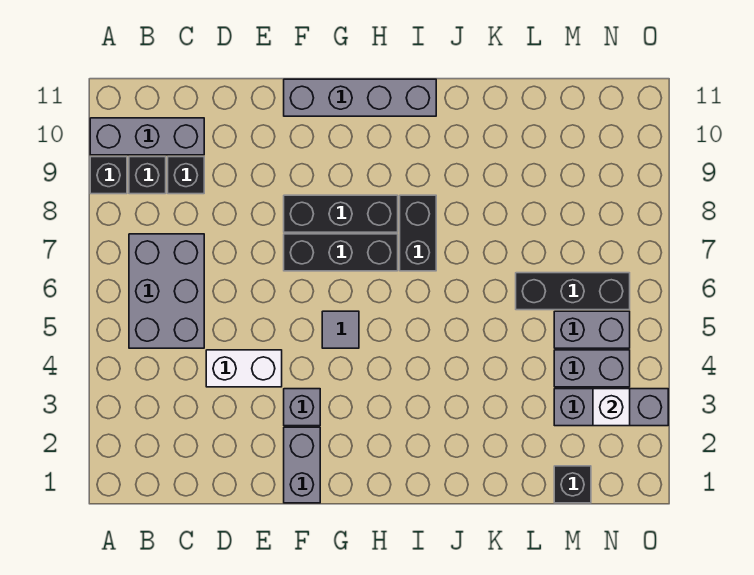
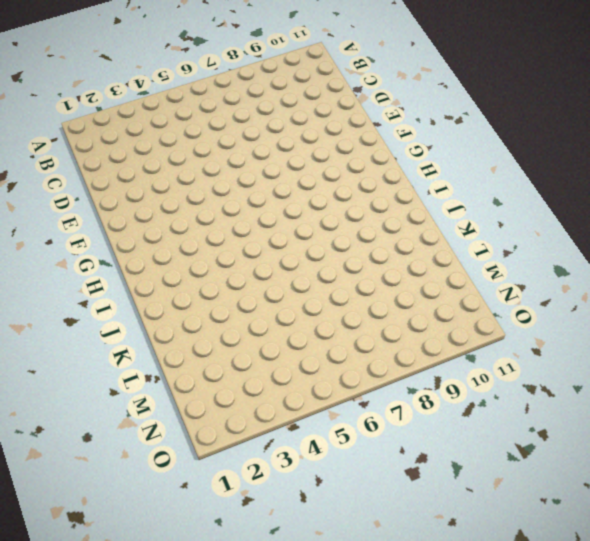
none -> black brick A9 level 1
none -> grey brick A10:C10 level 1
none -> grey brick B5:C7 level 1

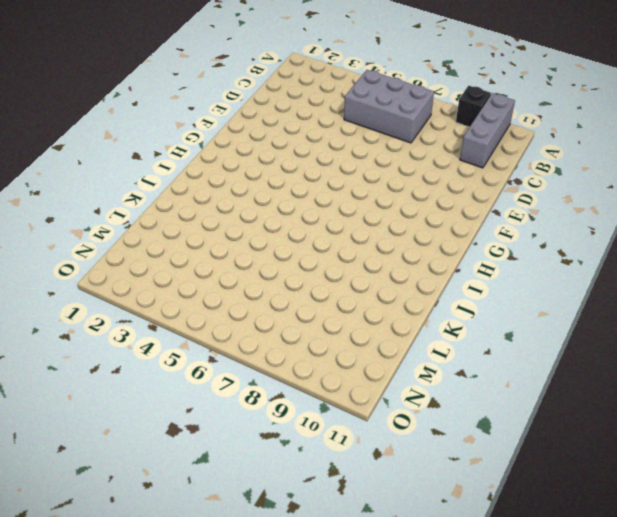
none -> black brick B9 level 1
none -> black brick C9 level 1
none -> white brick D4:E4 level 1

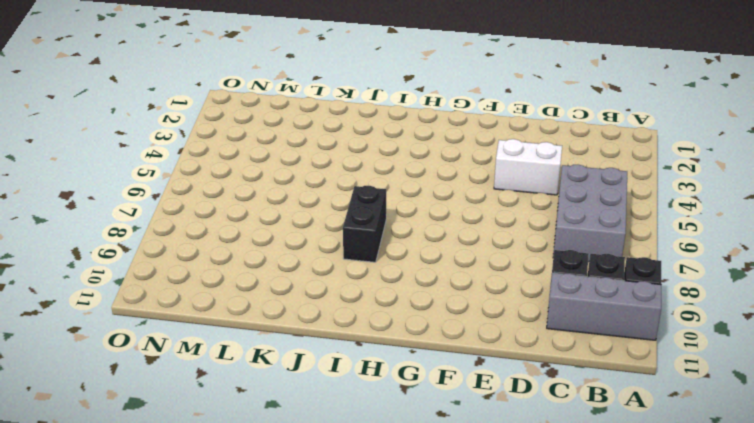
none -> grey brick F1:F2 level 1
none -> grey brick F3 level 1
none -> black brick F7:H7 level 1

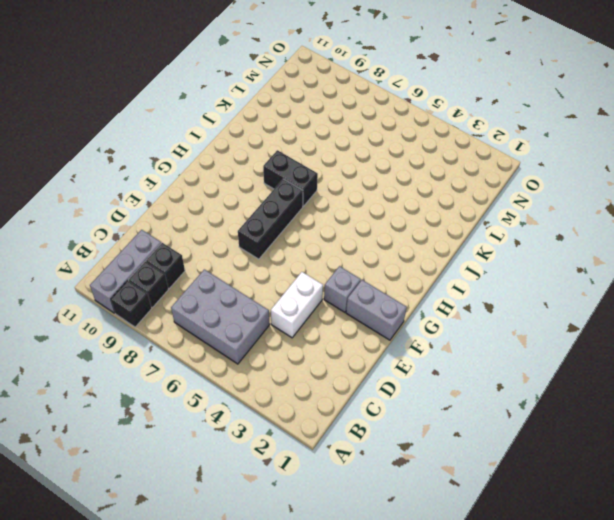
none -> black brick F8:H8 level 1
none -> grey brick F11:I11 level 1
none -> grey tile G5 level 1

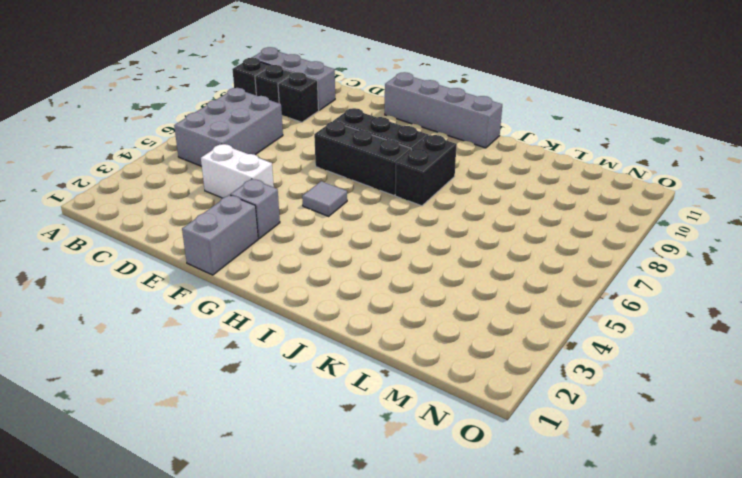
none -> black brick L6:N6 level 1
none -> black brick M1 level 1
none -> grey brick M3:O3 level 1

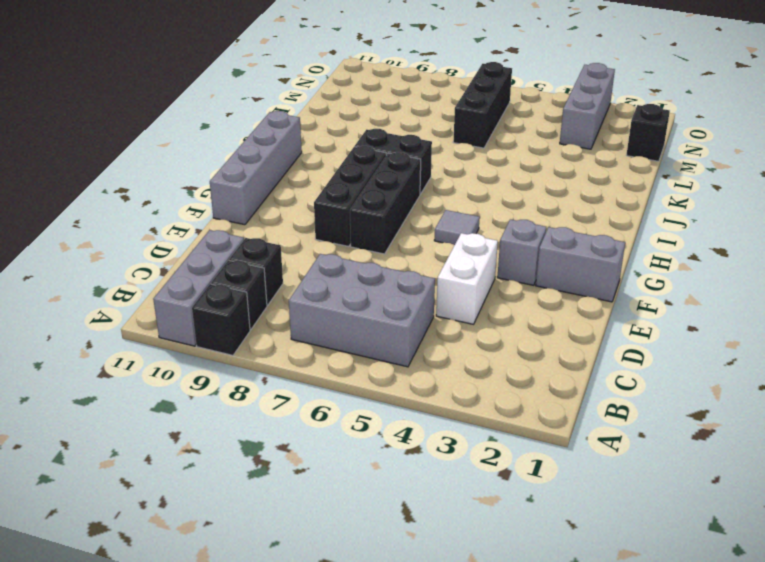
none -> grey brick M4:N4 level 1
none -> grey brick M5:N5 level 1
none -> white brick N3 level 2

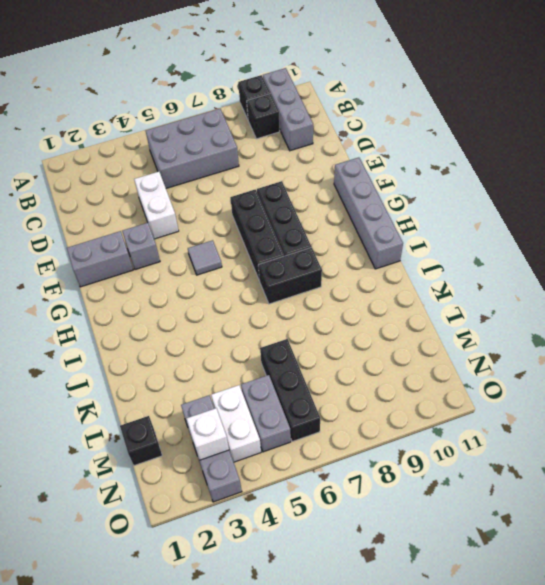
white brick M4:N4 level 1 -> grey brick M4:N4 level 1
none -> black brick C9 level 1

